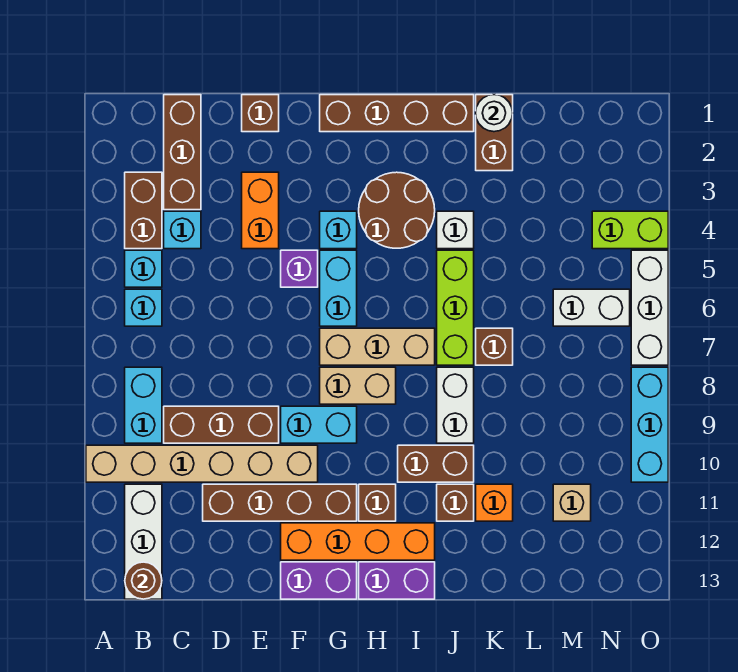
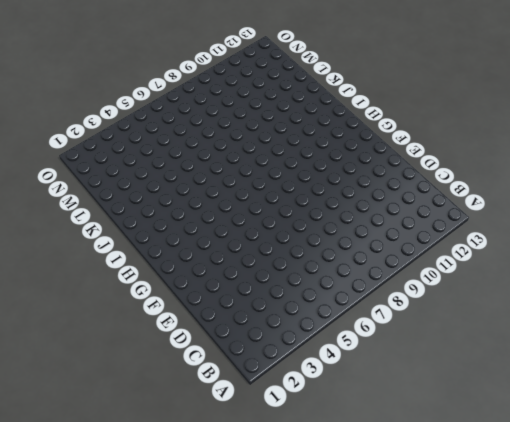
none -> tan brick A10:F10 level 1
none -> brown brick B3:B4 level 1
none -> cyan brick B5 level 1
none -> cyan brick B6 level 1

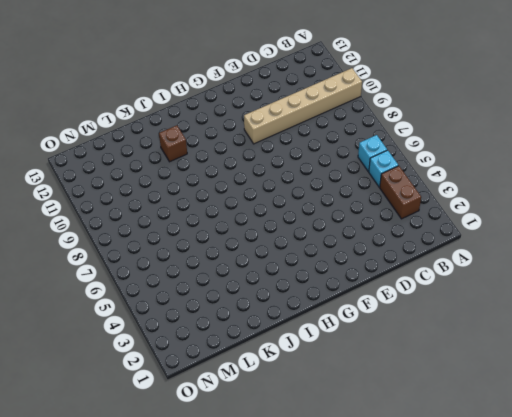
none -> cyan brick B8:B9 level 1
none -> white brick B11:B13 level 1
none -> brown brick C1:C3 level 1
none -> cyan brick C4 level 1

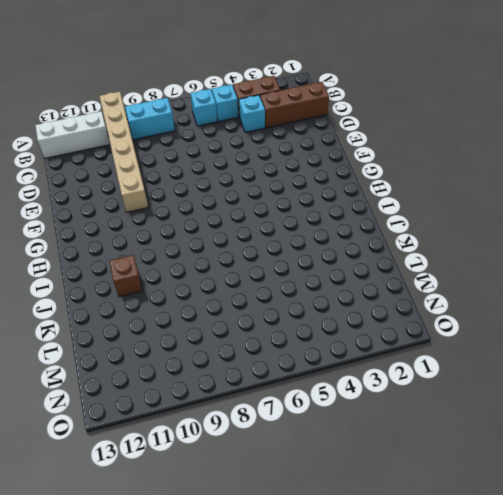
none -> brown brick C9:E9 level 1
none -> brown brick D11:G11 level 1
none -> brown brick E1 level 1
none -> orange brick E3:E4 level 1

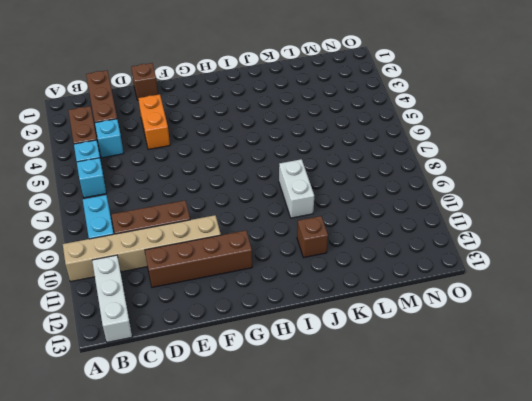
none -> purple brick F5 level 1
none -> cyan brick F9:G9 level 1
none -> orange brick F12:I12 level 1
none -> purple brick F13:G13 level 1

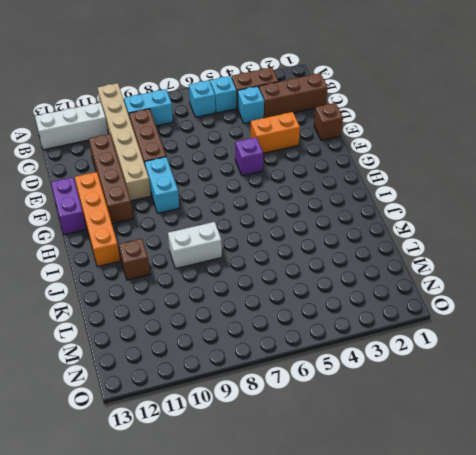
none -> brown brick G1:J1 level 1
none -> cyan brick G4 level 1
none -> cyan brick G5:G6 level 1
none -> tan brick G7:I7 level 1

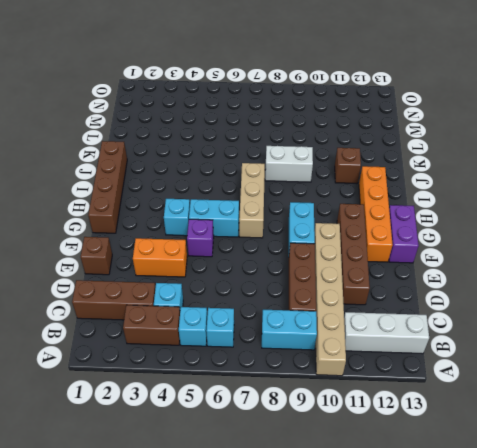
none -> tan brick G8:H8 level 1
none -> brown round brick H3:I4 level 1
none -> brown brick H11 level 1
none -> purple brick H13:I13 level 1

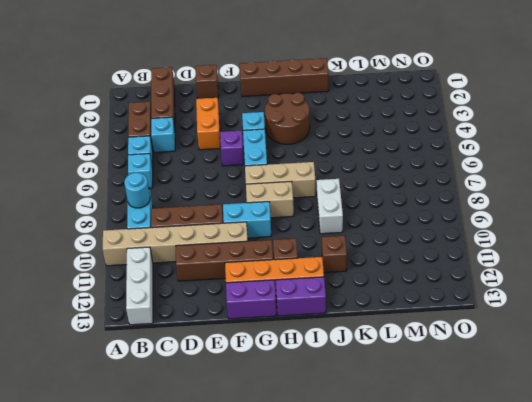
cyan round brick B8 level 2 -> none
none -> brown brick I10:J10 level 1
none -> white brick J4 level 1
none -> lime brick J5:J7 level 1
none -> brown brick K1:K2 level 1

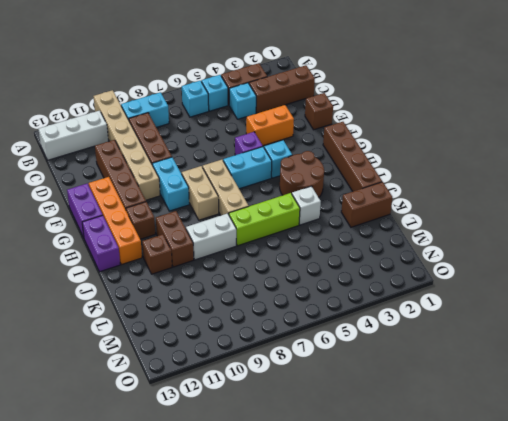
none -> brown brick K7 level 1
none -> orange brick K11 level 1
none -> white brick M6:N6 level 1
none -> tan brick M11 level 1

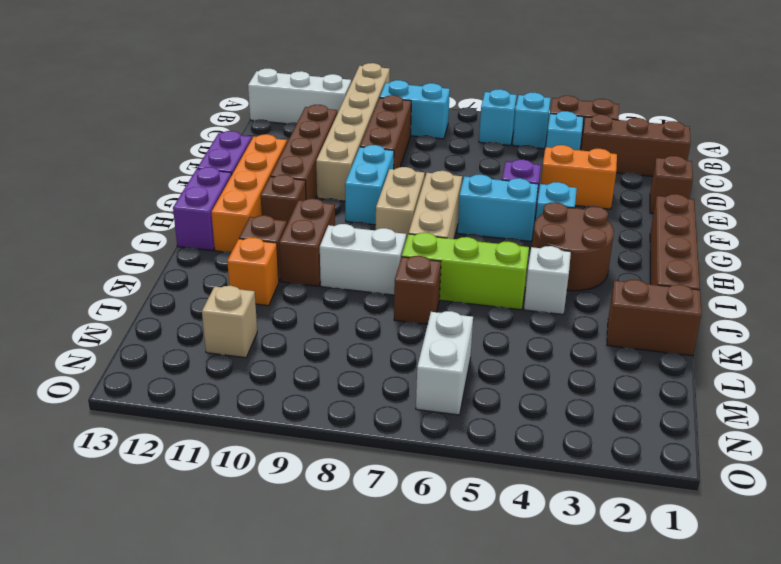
none -> lime brick N4:O4 level 1
none -> white brick O5:O7 level 1
none -> cyan brick O8:O10 level 1
none -> brown round brick B13 level 2

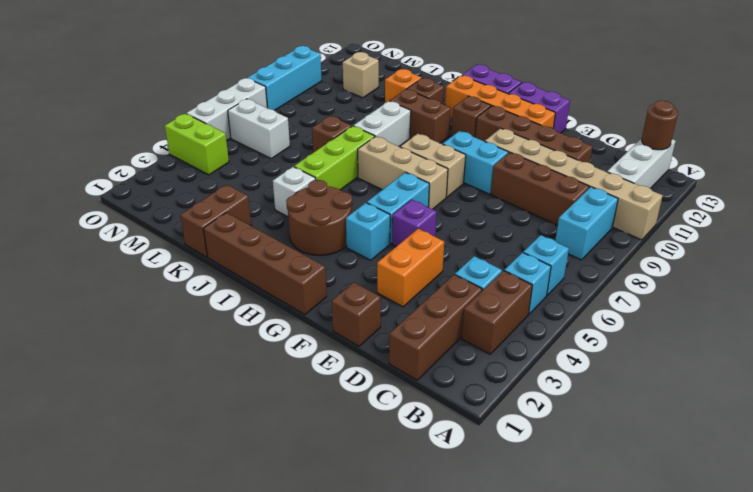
none -> white round brick K1 level 2

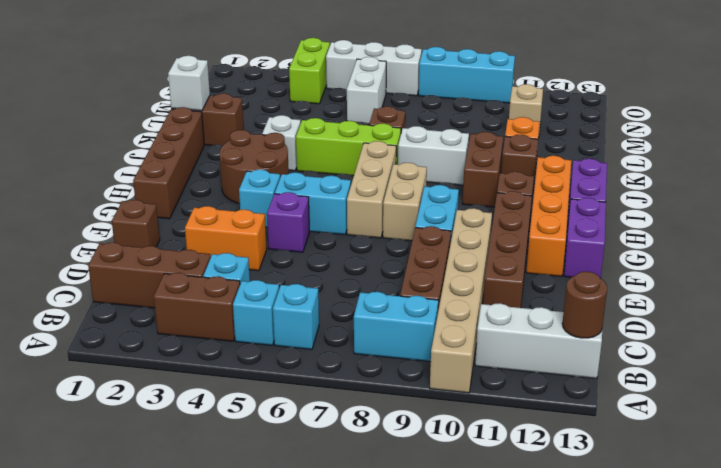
white brick K1 level 2 -> white round brick K1 level 2

